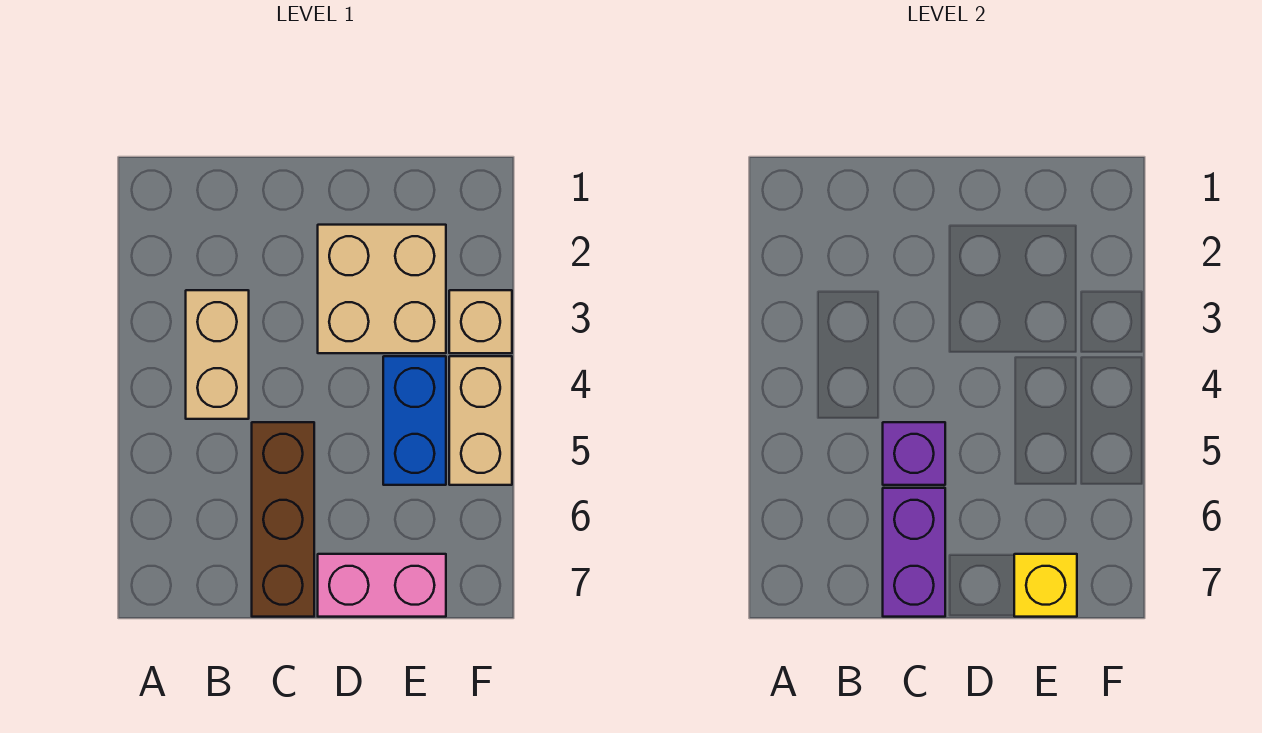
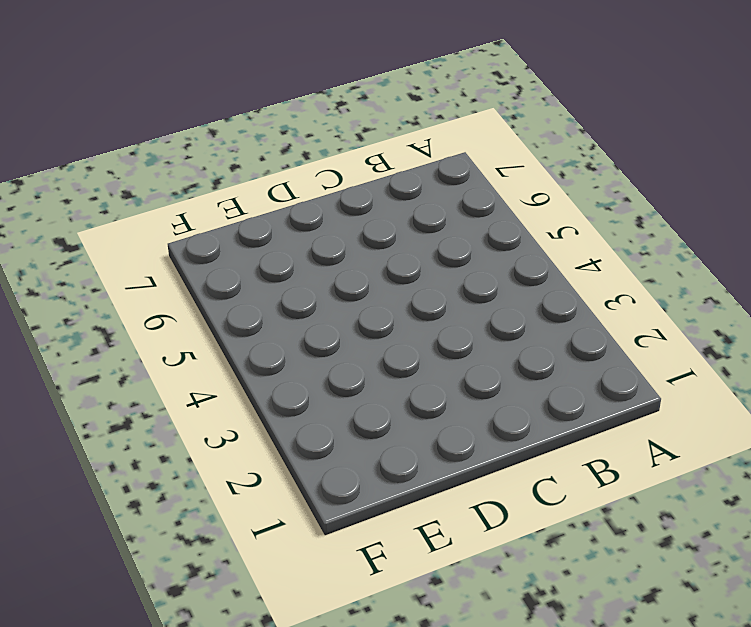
none -> tan brick B3:B4 level 1
none -> brown brick C5:C7 level 1

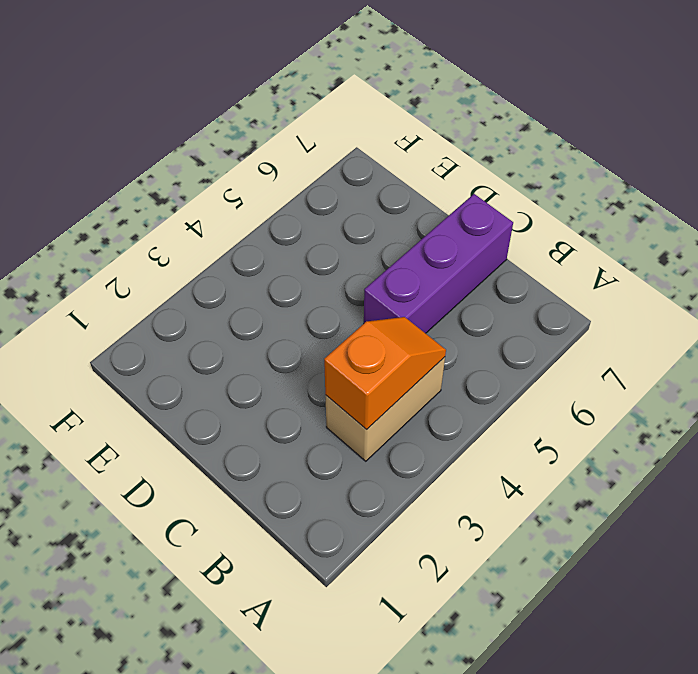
orange slope B3:B4 level 2 top 3 -> none
purple brick C5:C7 level 1 -> brown brick C5:C7 level 1
none -> tan brick D2:E3 level 1
none -> pink brick D7:E7 level 1

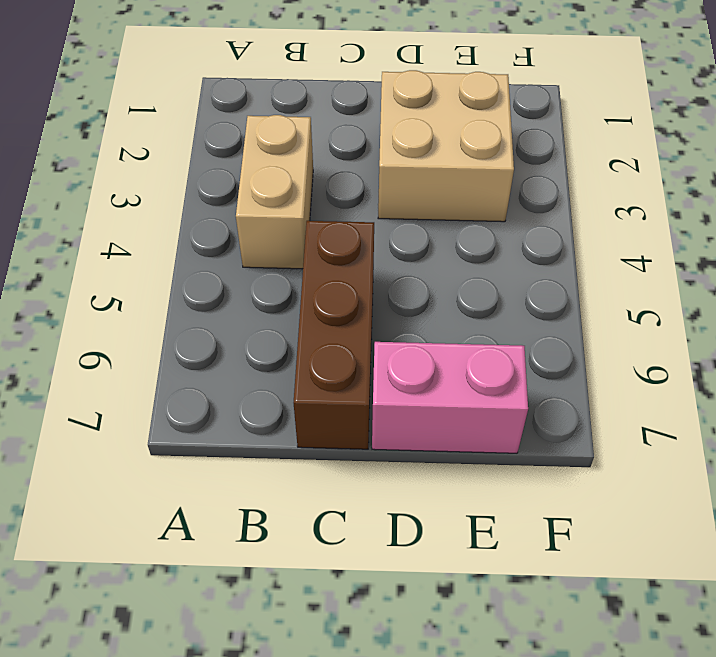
none -> blue brick E4:E5 level 1
none -> tan brick F3 level 1

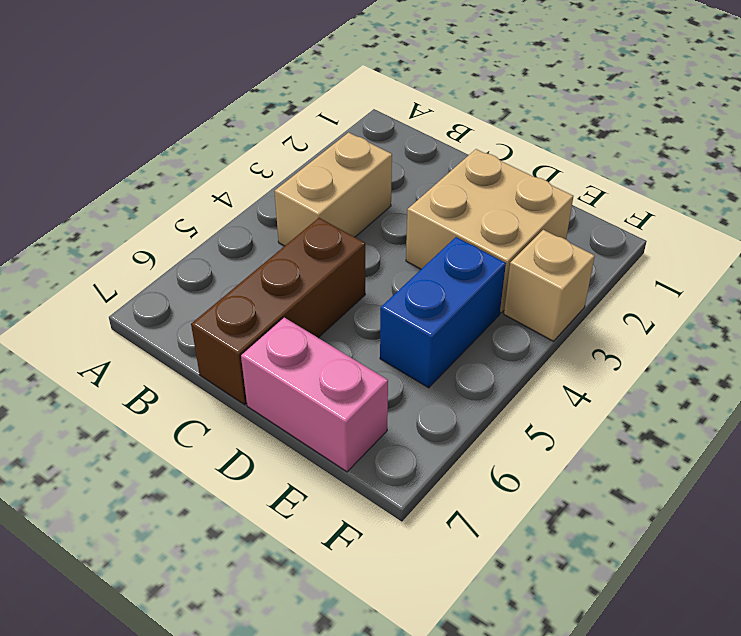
none -> tan brick F4:F5 level 1
none -> purple brick C5 level 2

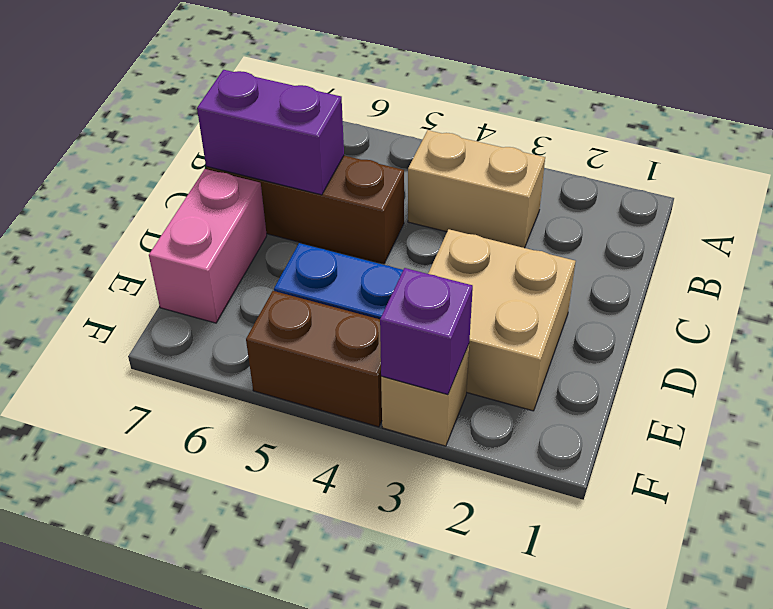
purple brick F3 level 2 -> purple brick C5 level 2
brown brick F4:F5 level 1 -> tan brick F4:F5 level 1
none -> yellow brick E7 level 2

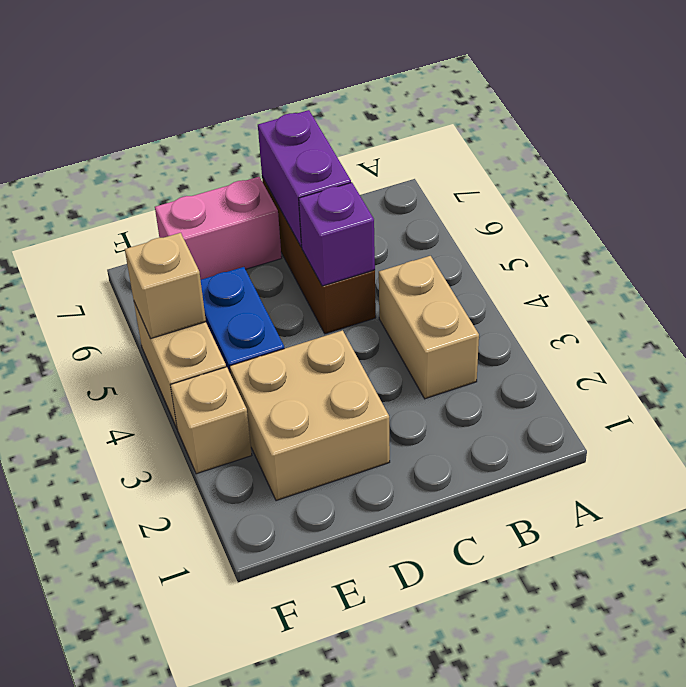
tan brick F5 level 2 -> none
none -> yellow brick E7 level 2

